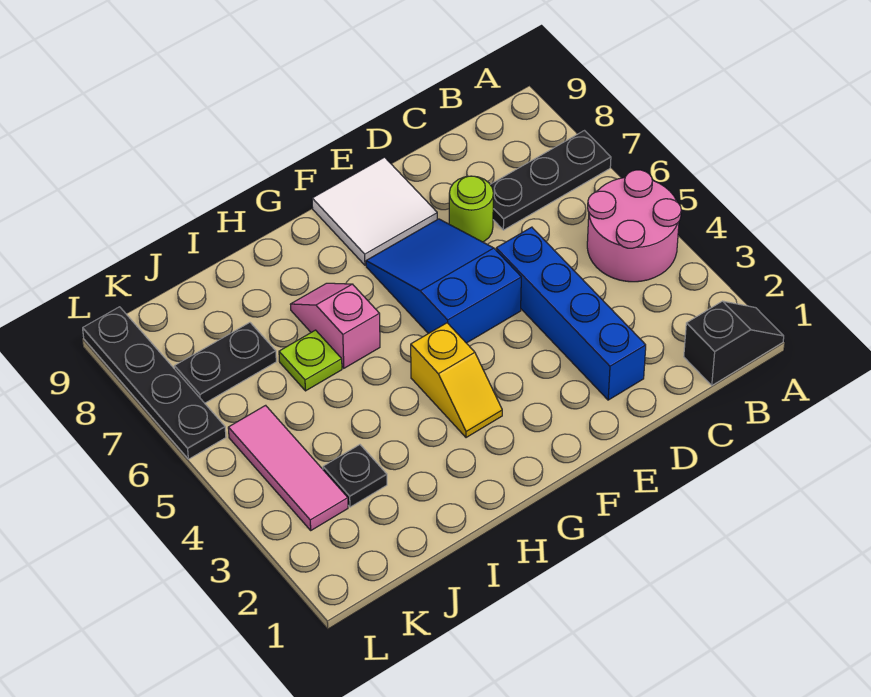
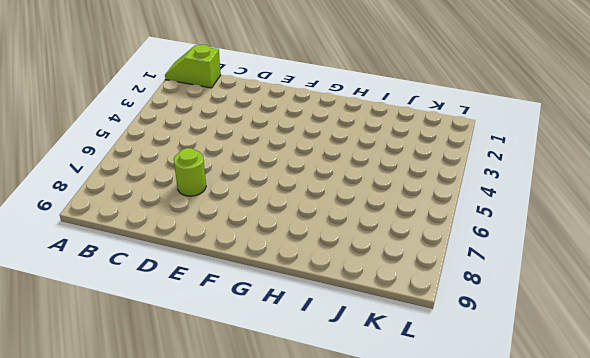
lime slope A1:B1 level 1 top B -> black slope A1:B1 level 1 top B
none -> pink round brick A4:B5 level 1
none -> black plate A7:C7 level 1
none -> blue brick D2:D5 level 1

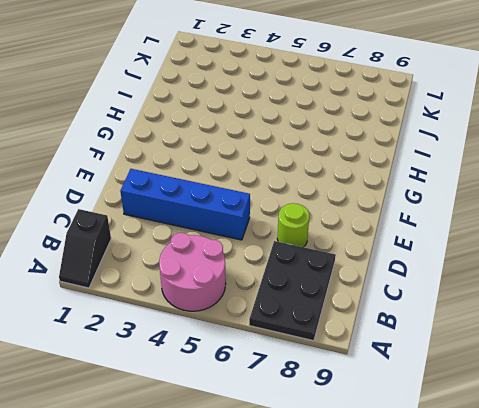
black plate A7:C8 level 1 -> black plate A7:C7 level 1
none -> blue slope E5:F7 level 1 top 5
none -> white tile E8:F9 level 1
none -> yellow slope G3:G4 level 1 top 4

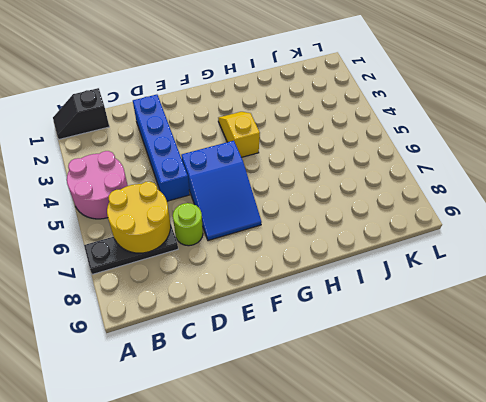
yellow round brick B6:C7 level 2 -> none
none -> white tile E8:F9 level 1
none -> pink slope H6:H7 level 1 top 6
none -> lime plate I6 level 1

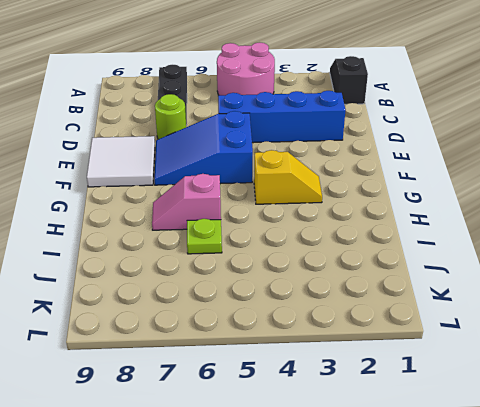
none -> black plate J3 level 1
none -> black plate J7:K7 level 1
none -> pink tile K3:K5 level 1

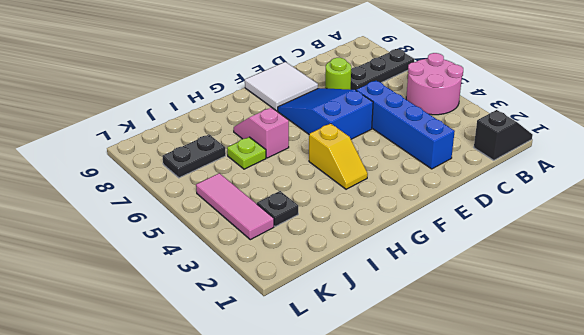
none -> black plate L6:L9 level 1

